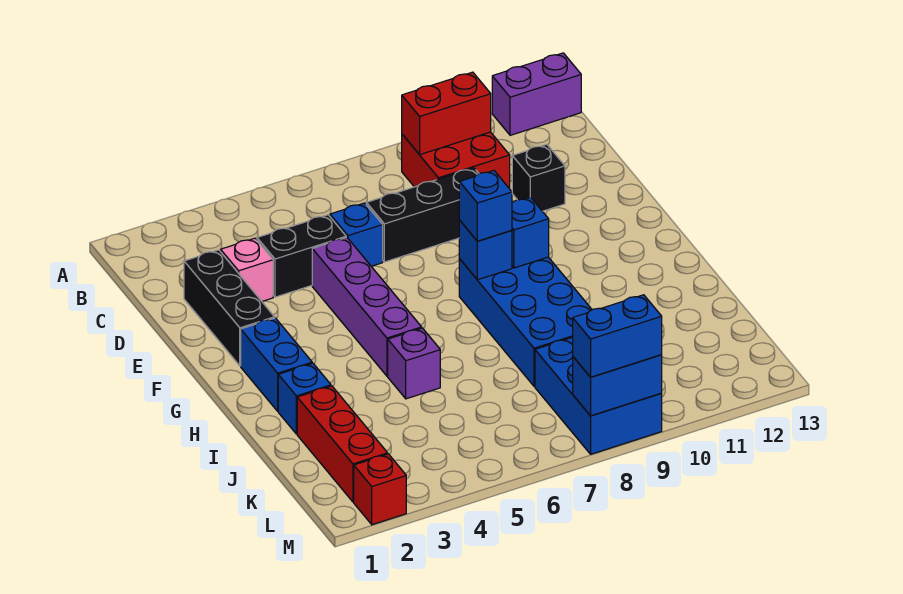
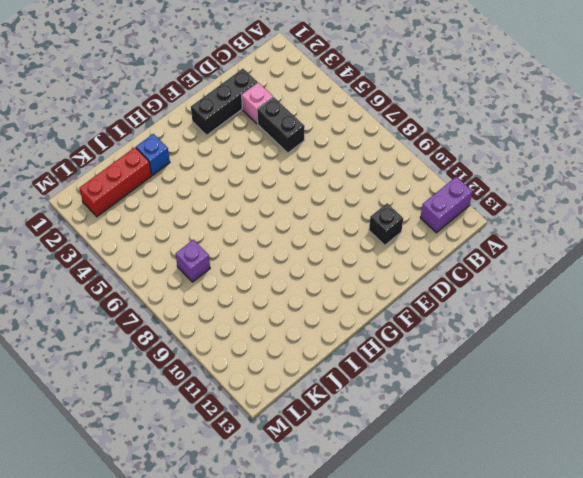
purple brick A12:B12 level 1 -> purple brick A12:A13 level 1
purple brick K7 level 1 -> purple brick I5 level 1
none -> red brick B9:C10 level 1
none -> blue brick D6 level 1
none -> black brick D7:D9 level 1

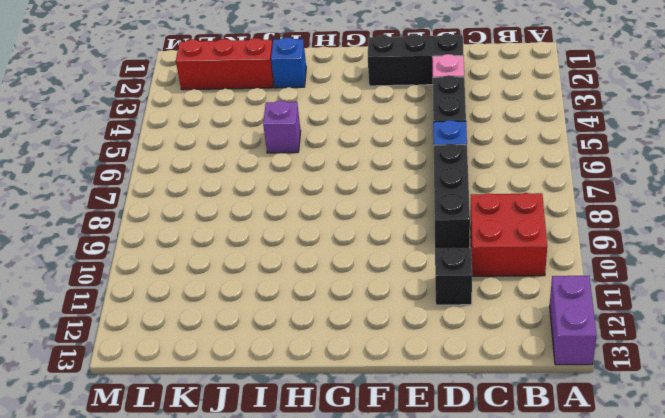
none -> purple brick E5:H5 level 1
none -> blue brick G2:H2 level 1
none -> blue brick G8:J9 level 1

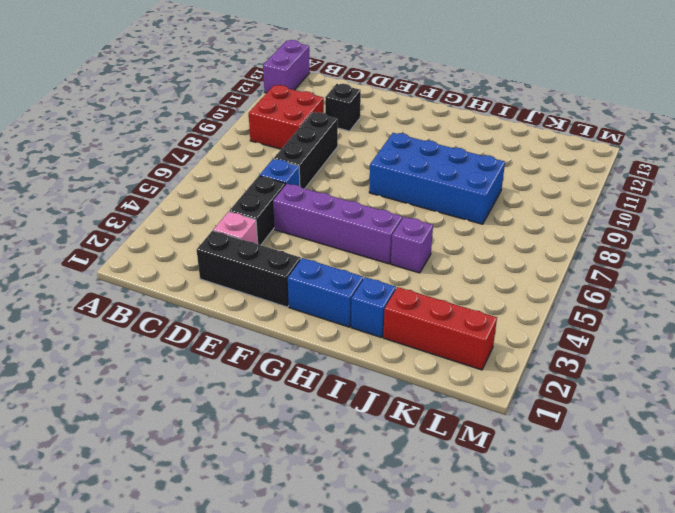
none -> blue brick K8:M9 level 1
none -> red brick M2 level 1
none -> red brick B9:B10 level 2

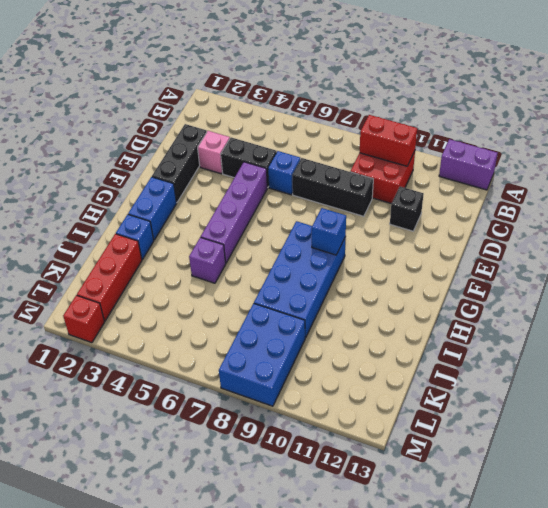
none -> blue brick G8 level 2
none -> blue brick M8:M9 level 2
none -> blue brick G8 level 3

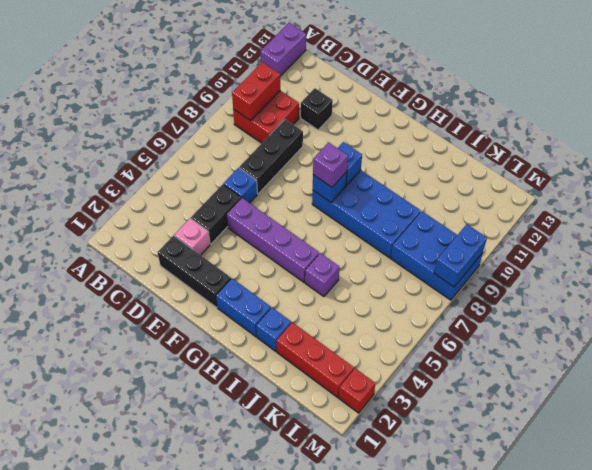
purple brick G8 level 3 -> blue brick G8 level 3
none -> blue brick M8:M9 level 3

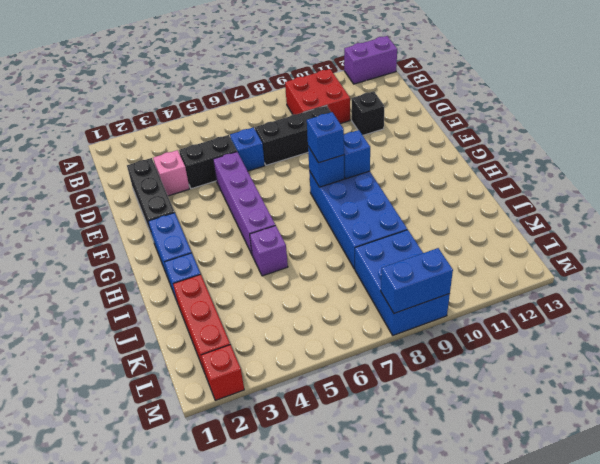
none -> red brick B9:B10 level 2
none -> blue brick M8:M9 level 3

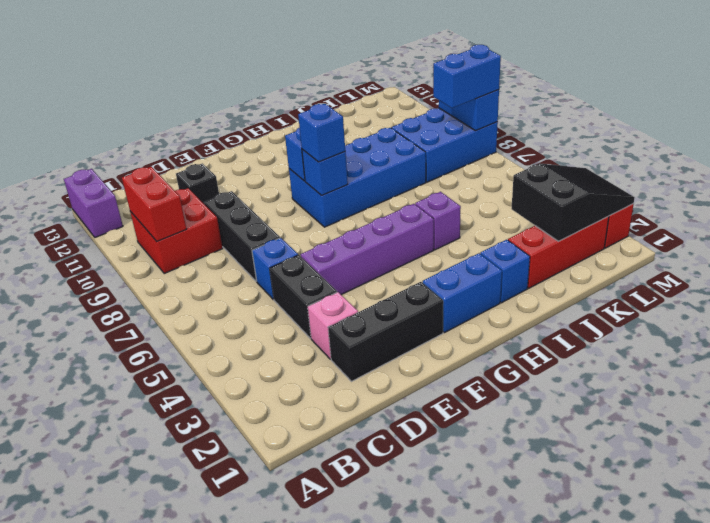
black slope K2:M3 level 2 top K -> none
blue brick L8:M8 level 3 -> blue brick M8:M9 level 3

